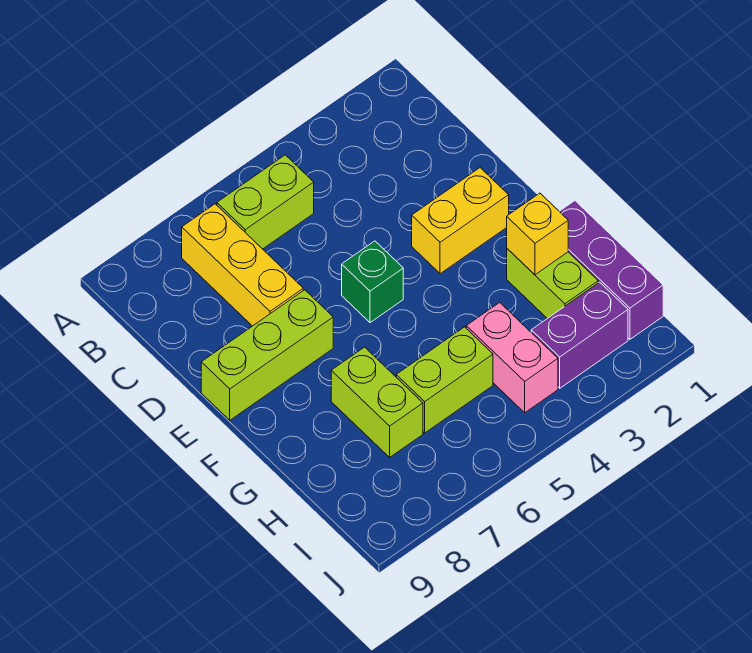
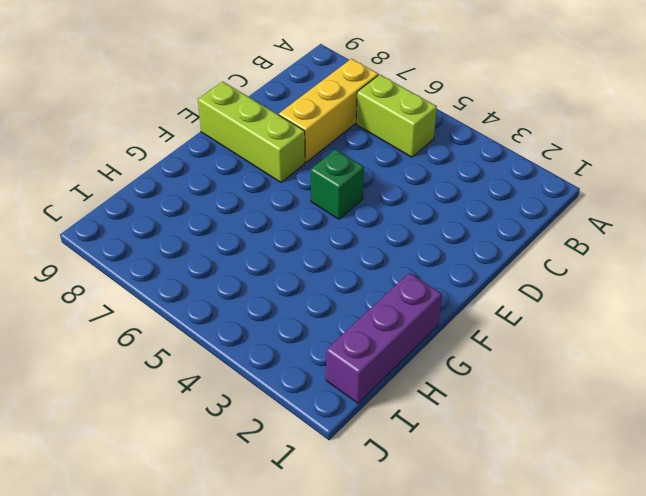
none -> yellow brick E2:E3 level 1
none -> lime brick G2:H2 level 1
none -> lime brick G7:H7 level 1

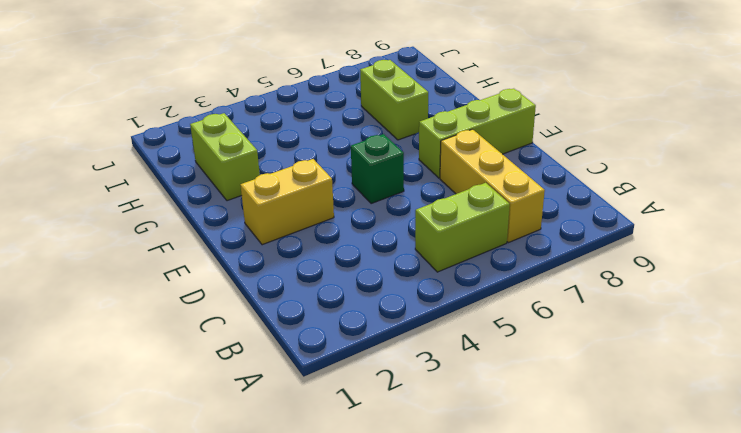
none -> purple brick G1:I1 level 1
none -> pink brick H4:I4 level 1
none -> lime brick H5:H6 level 1

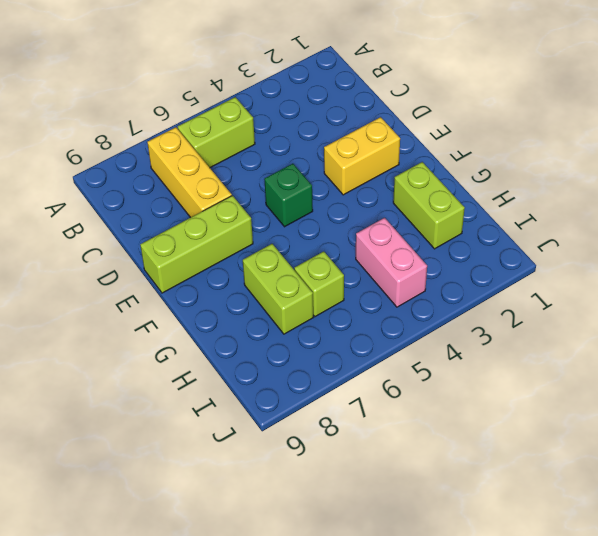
lime brick H6 level 1 -> lime brick H5:H6 level 1
none -> purple brick G1:I1 level 1
none -> purple brick I2:I3 level 1
none -> yellow brick G2 level 2

